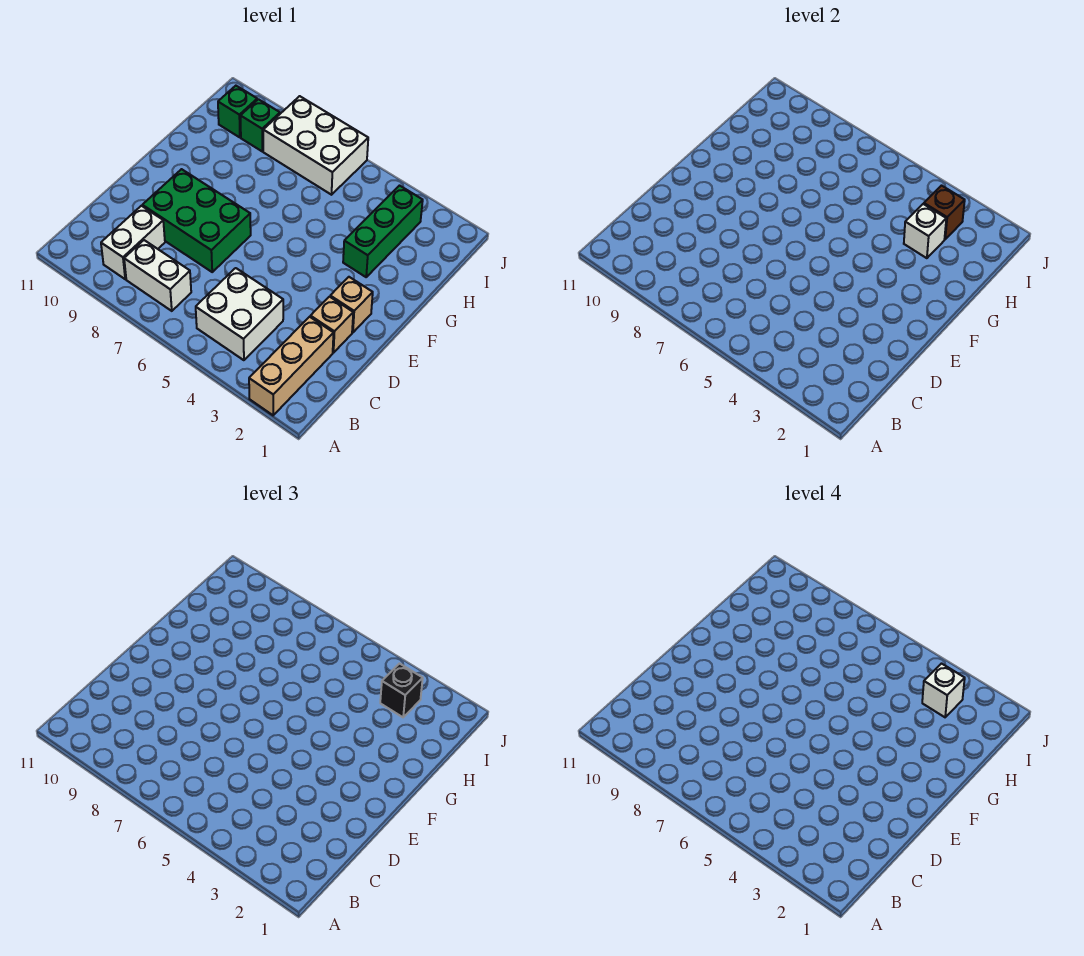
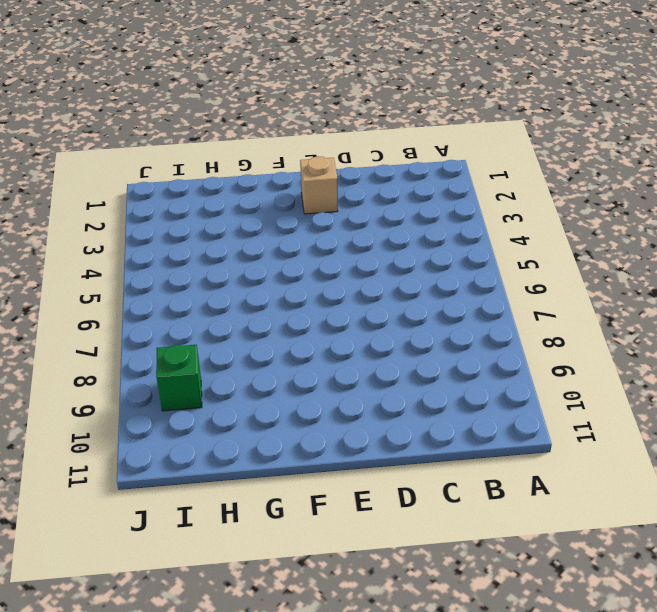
none -> tan brick A2:C2 level 1
none -> white brick B4:C5 level 1
none -> white brick B7:B8 level 1

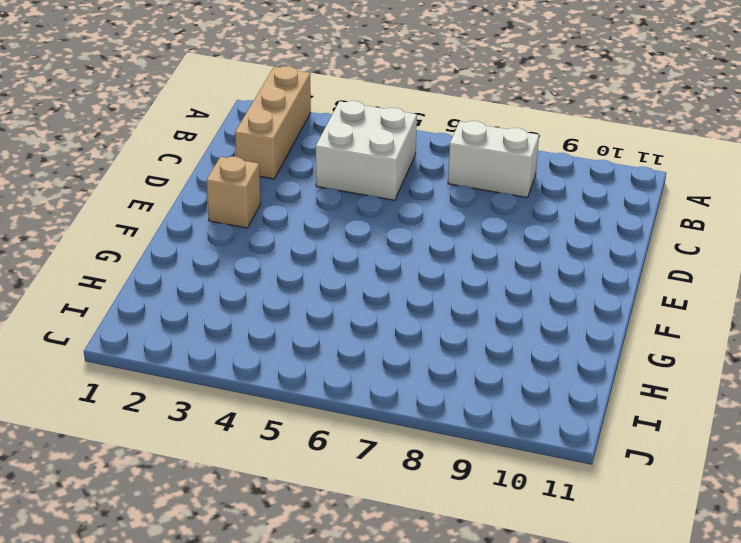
none -> white brick B9:C9 level 1
none -> tan brick D2 level 1
none -> green brick D7:E9 level 1

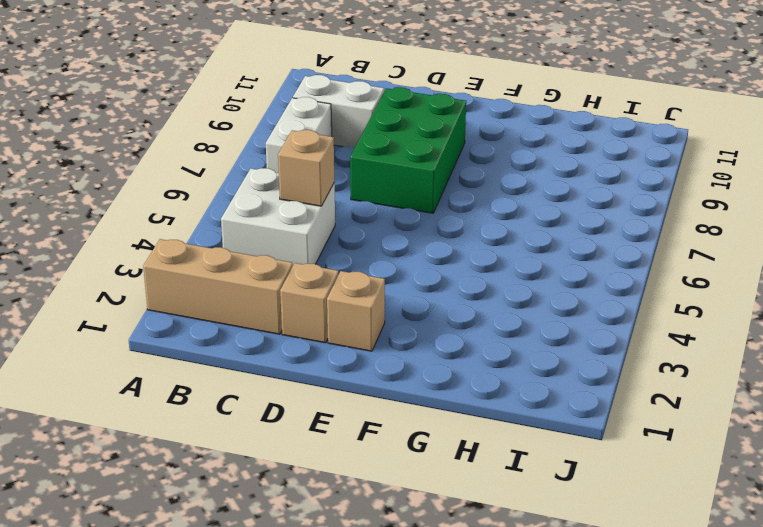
tan brick C5 level 2 -> none
none -> green brick G3:I3 level 1
none -> white brick I6:J8 level 1
none -> green brick I9 level 1

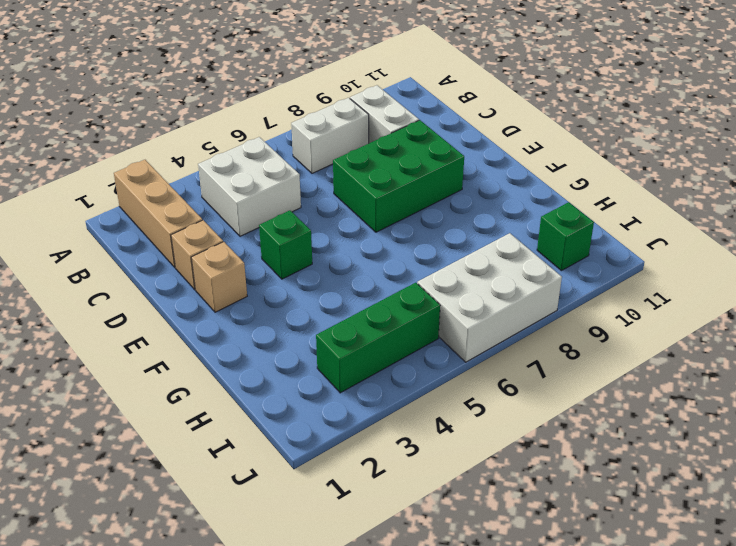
green brick E4 level 1 -> green brick I9 level 1
green brick I3:I5 level 1 -> green brick G3:I3 level 1
none -> white brick H3 level 2
none -> brown brick I3 level 2
none -> black brick I3 level 3

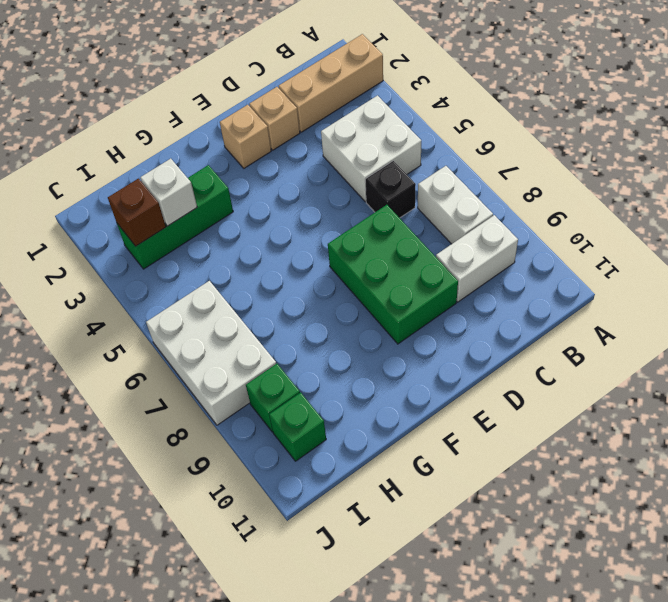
black brick C6 level 1 -> black brick I3 level 3
none -> white brick I3 level 4

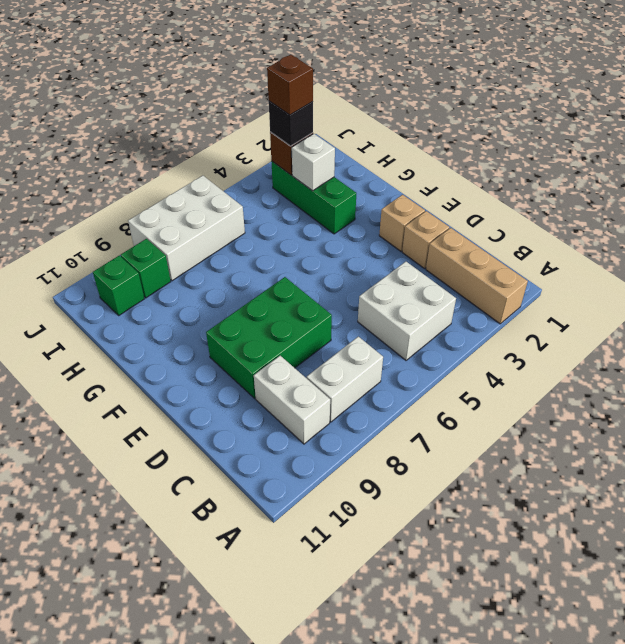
brown brick I3 level 4 -> white brick I3 level 4

